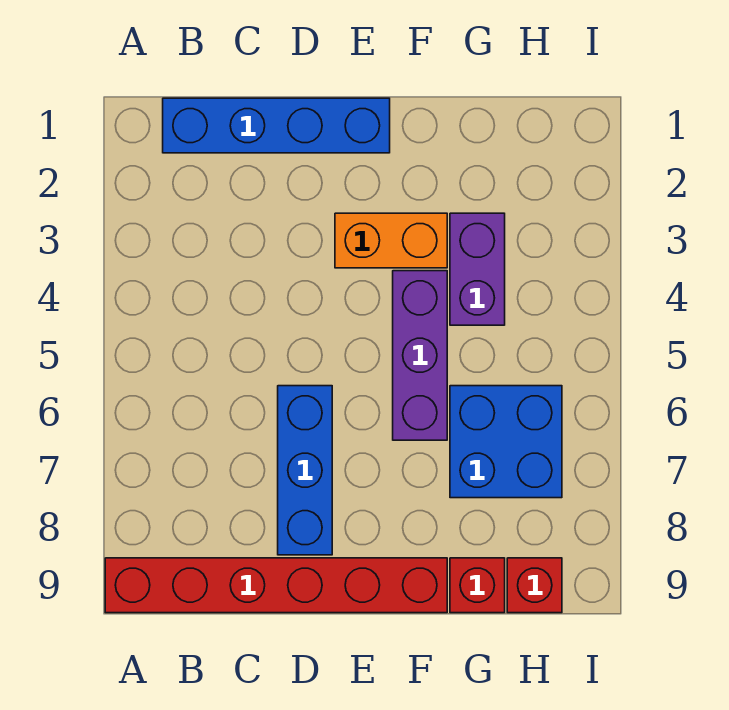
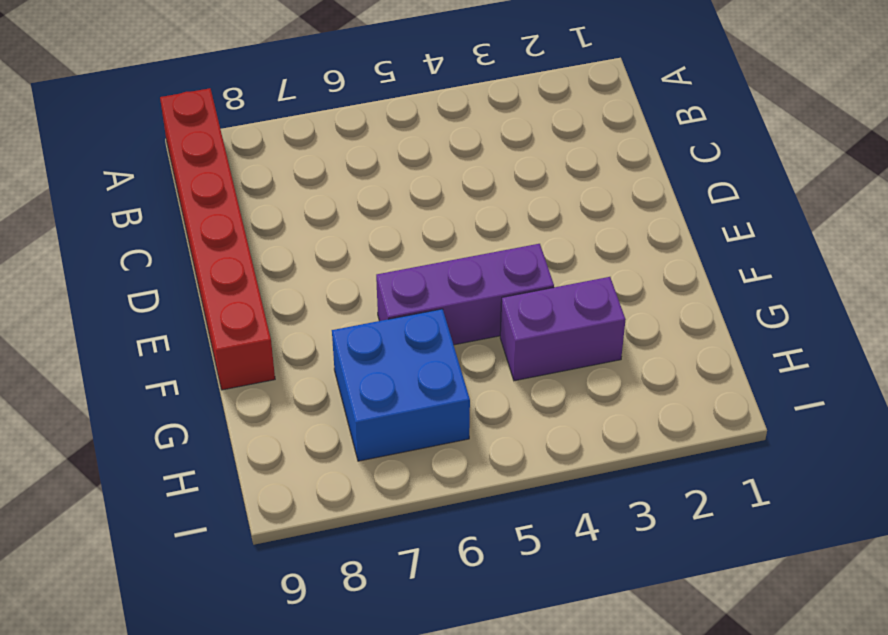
none -> blue brick B1:E1 level 1
none -> blue brick D6:D8 level 1

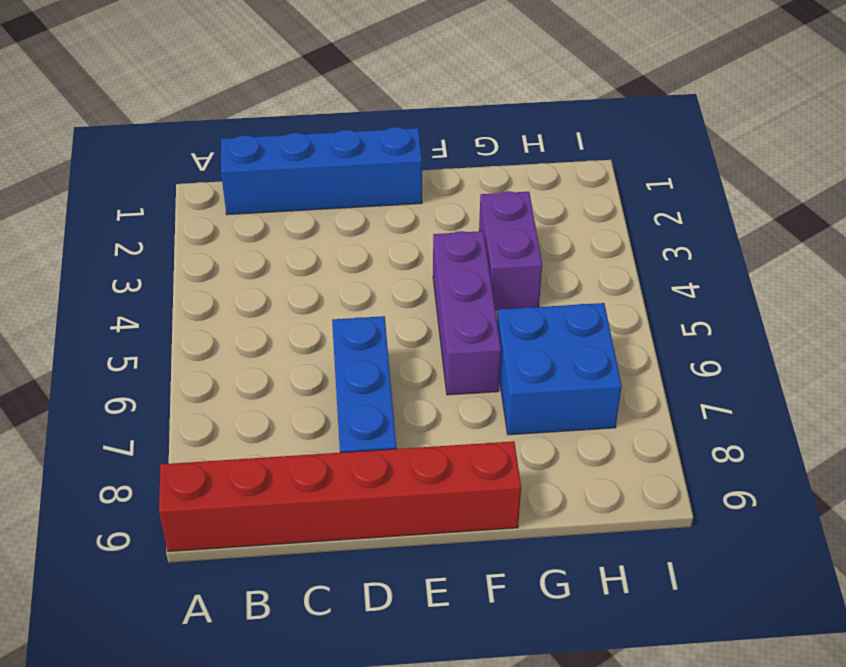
none -> orange brick E3:F3 level 1
none -> red brick G9 level 1

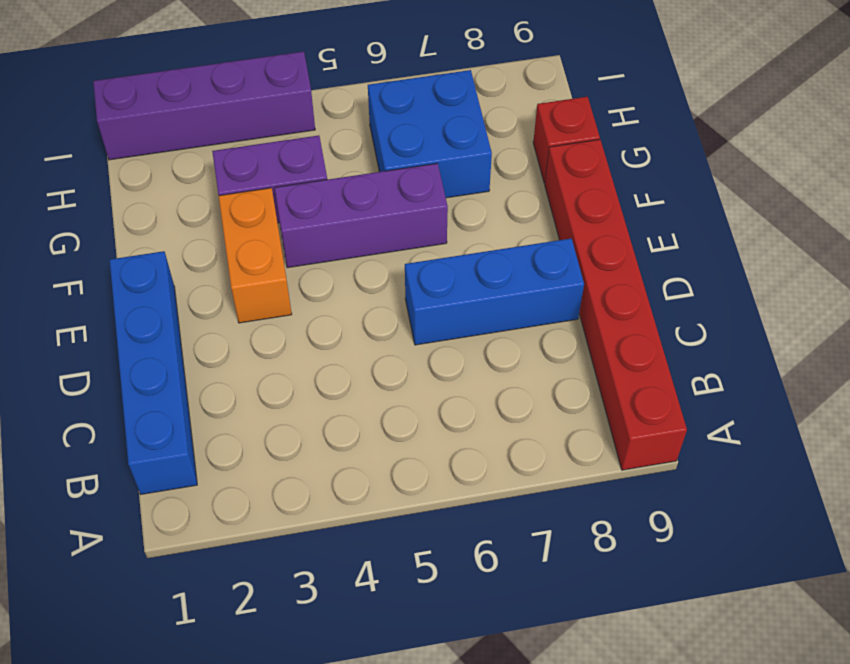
purple brick I1:I4 level 1 -> none
none -> red brick H9 level 1

